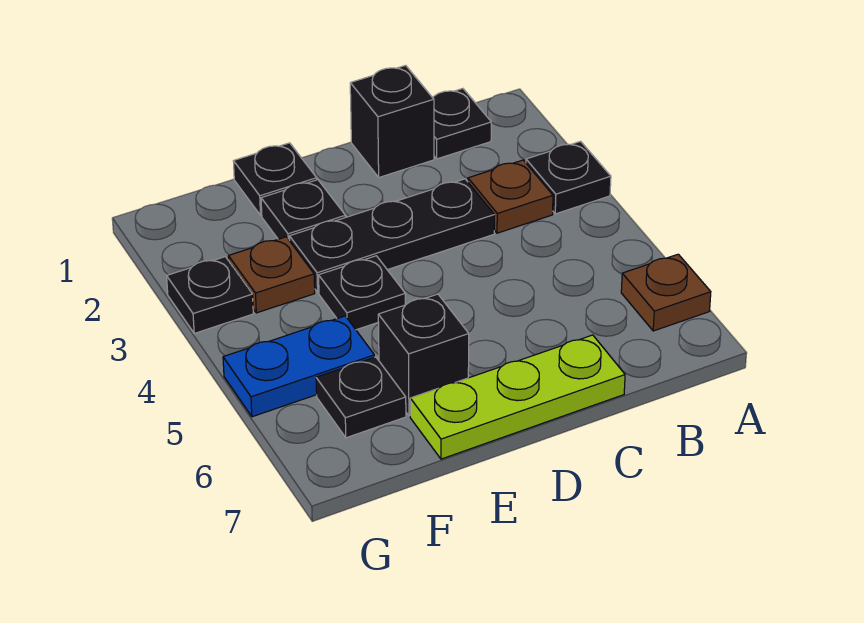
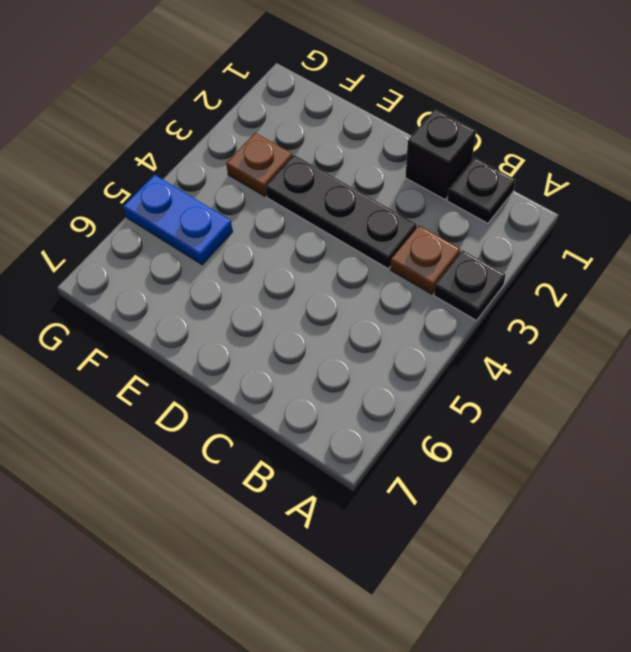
none -> brown plate A6 level 1
none -> lime plate C7:E7 level 1
none -> black plate E1 level 1

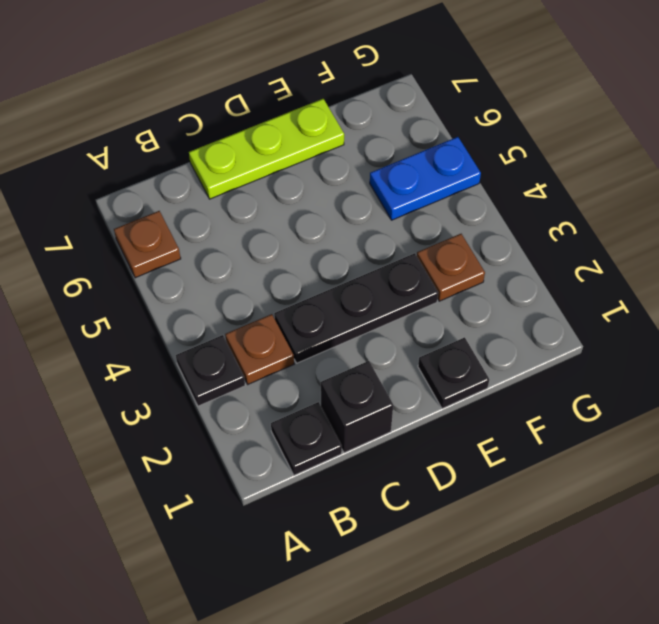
none -> black plate E2 level 1
none -> black plate E4 level 1
none -> black brick E6 level 1

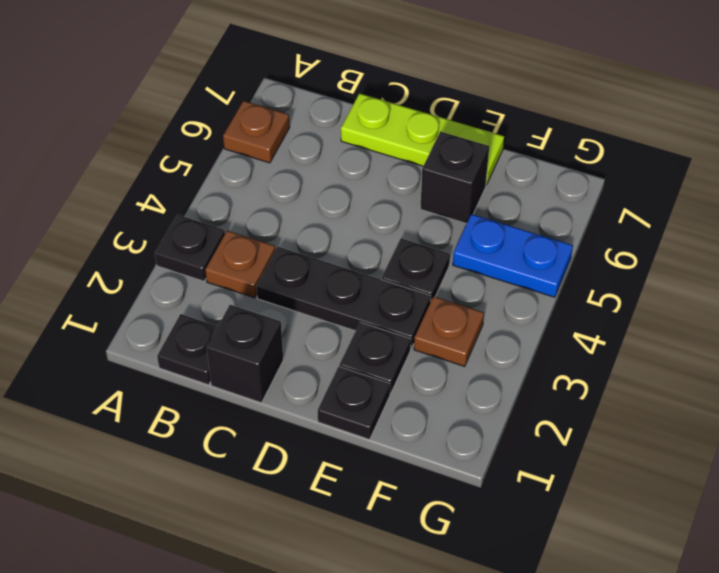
none -> black plate F6 level 1
none -> black plate G3 level 1

